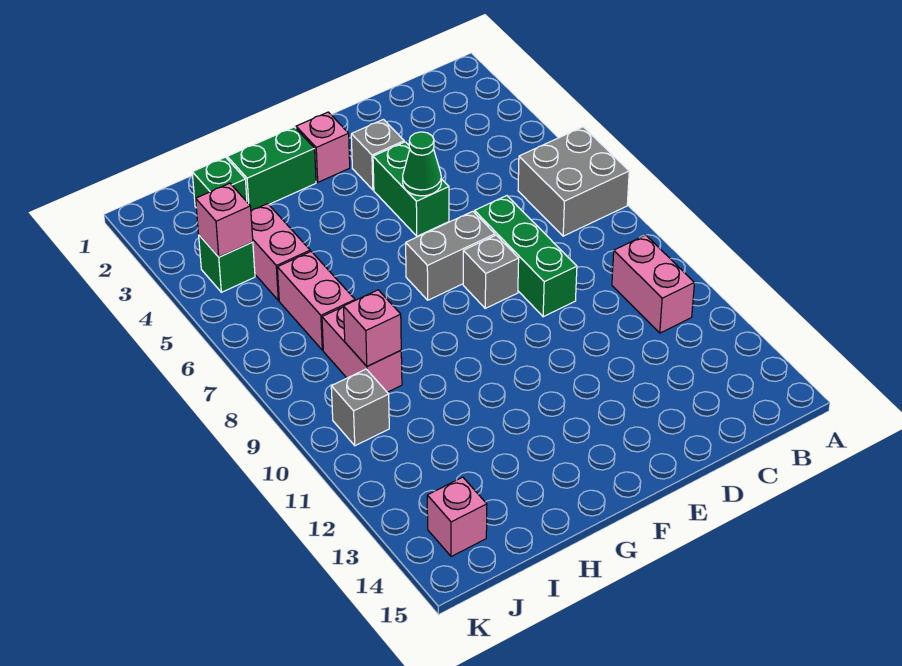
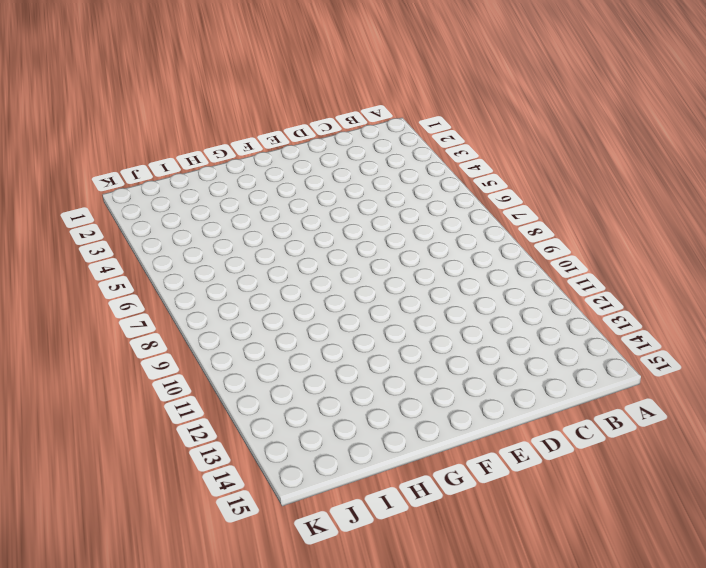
none -> grey brick A6:B7 level 1
none -> pink brick B10:B11 level 1
none -> green brick D7:D9 level 1

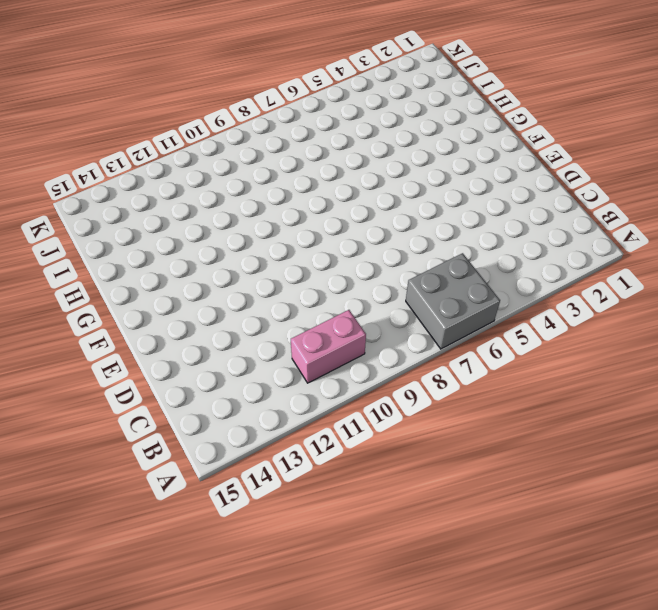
none -> green brick D7:D9 level 1
none -> grey brick E3 level 1
none -> green brick E4:E5 level 1

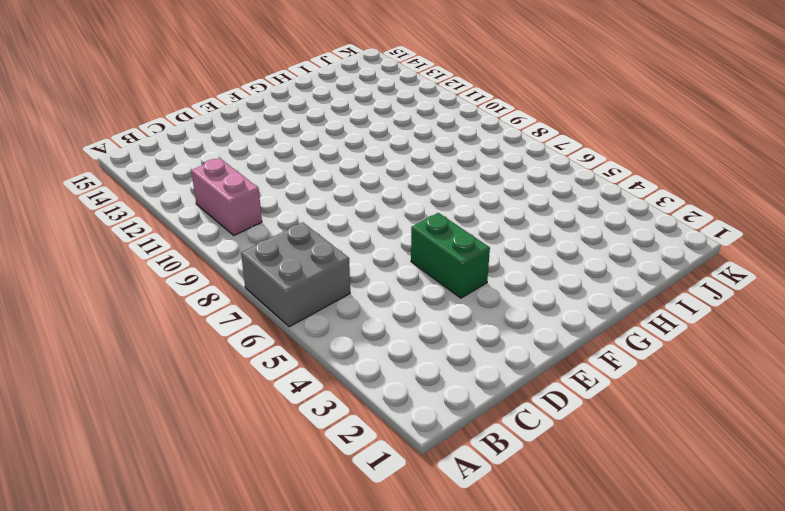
none -> green brick D7:D9 level 1
none -> grey brick E3 level 1
none -> grey brick E7:F7 level 1

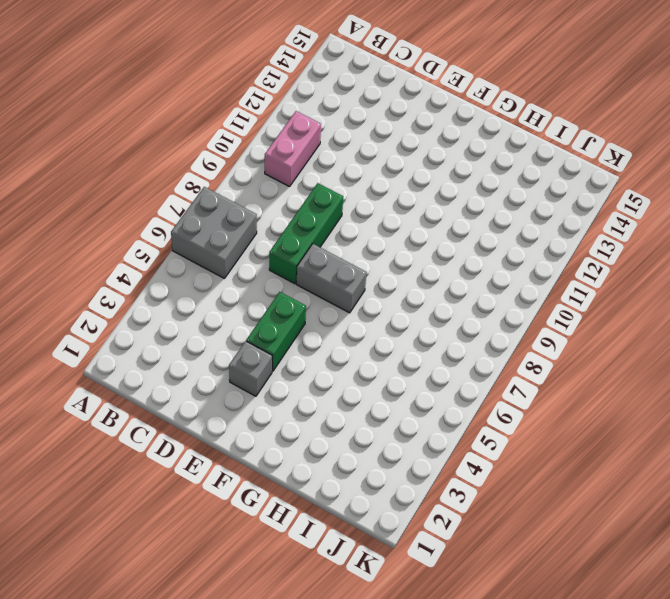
none -> grey brick E8 level 1
none -> pink brick F2 level 1
none -> green brick G2:H2 level 1

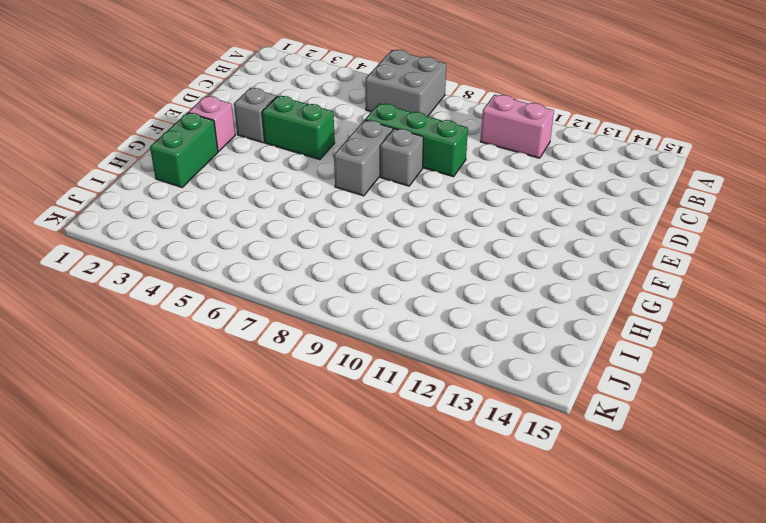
none -> green brick I2 level 1
none -> pink brick I4:I5 level 1
none -> pink brick I6:I7 level 1

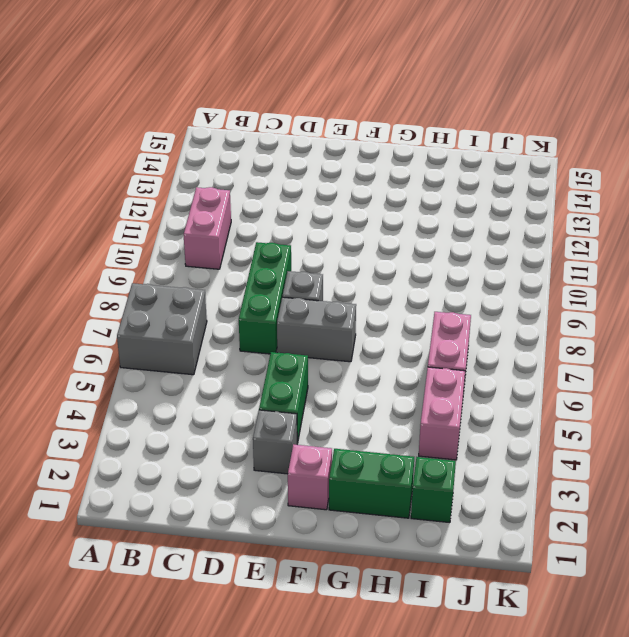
none -> pink brick I8:I9 level 1
none -> green brick J4 level 1
none -> grey brick J10 level 1

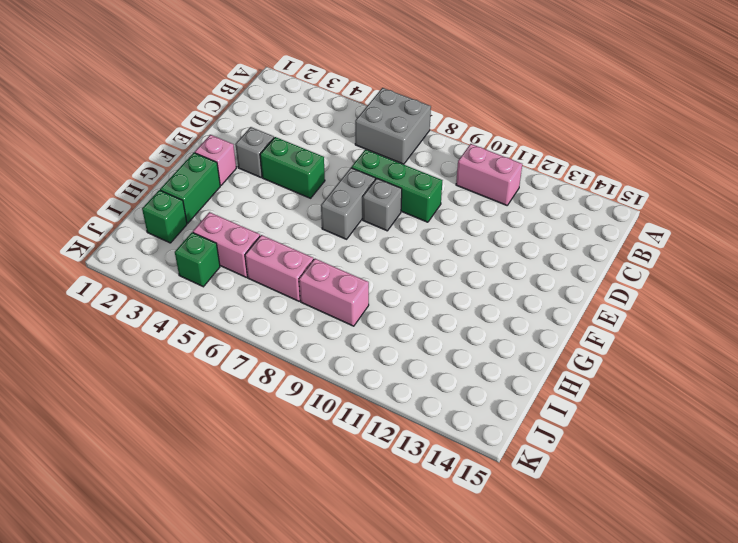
none -> grey brick J10 level 1
none -> pink brick J14 level 1
none -> green cone E5 level 2

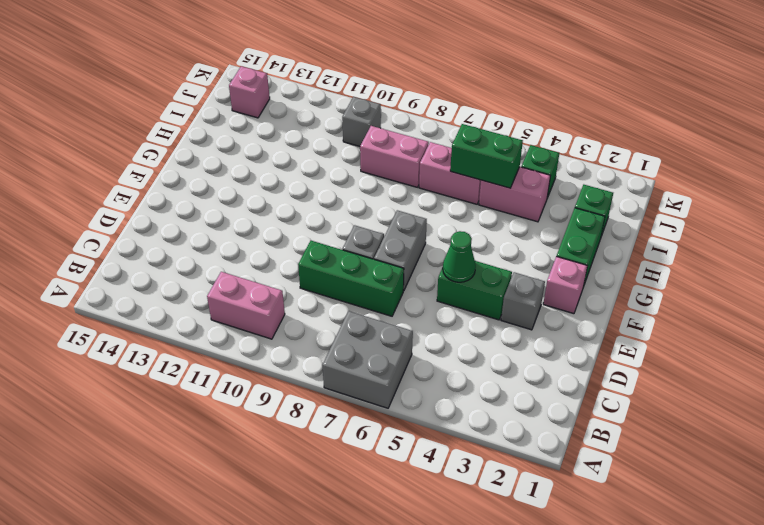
green brick I5:I6 level 2 -> none
none -> pink brick I9 level 2
none -> pink brick J4 level 2

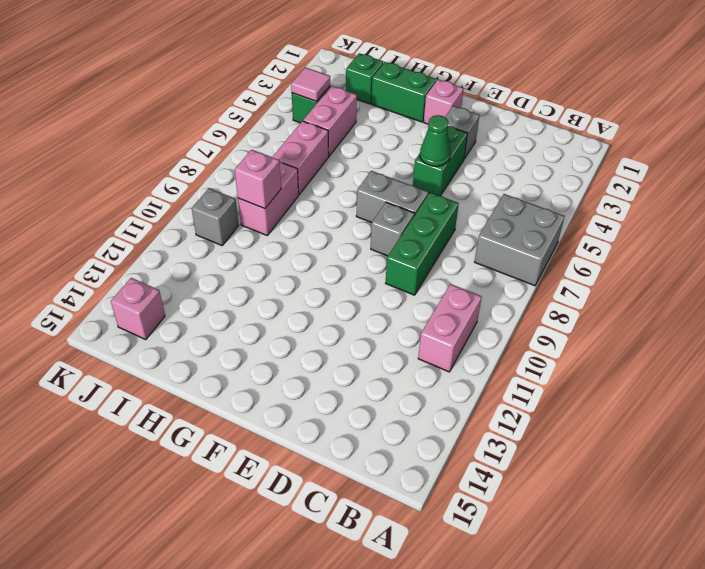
pink tile J4 level 2 -> pink brick J4 level 2

